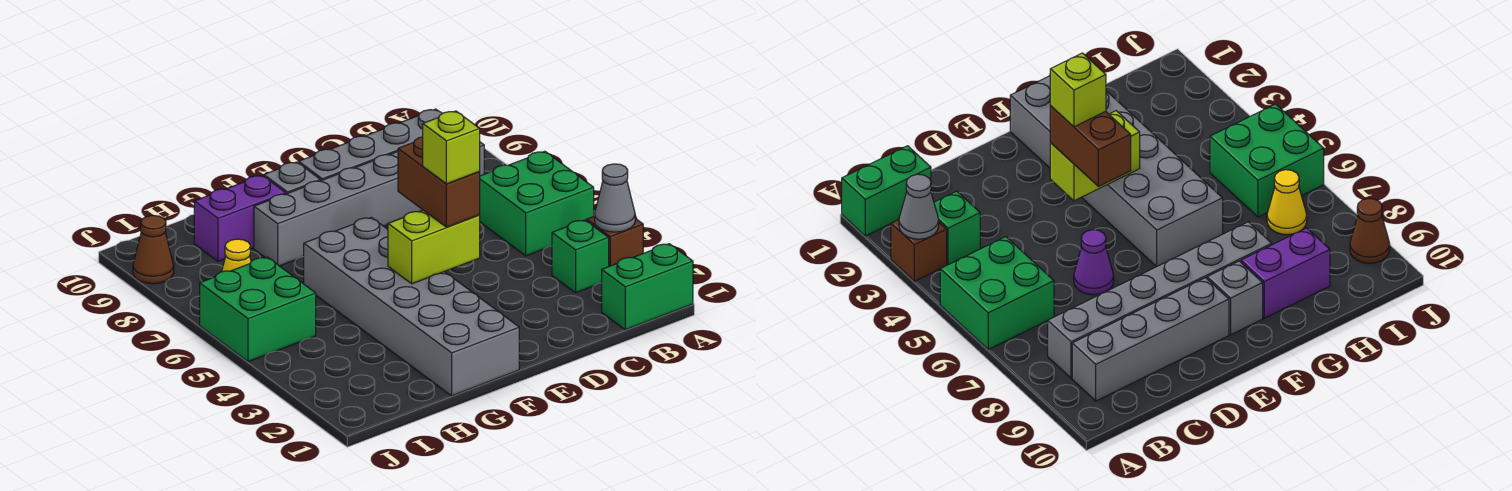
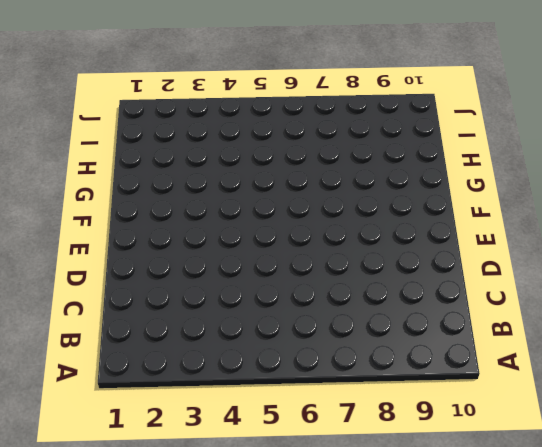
none -> green brick A1:B1 level 1
none -> brown brick A3 level 1
none -> green brick A5:B6 level 1

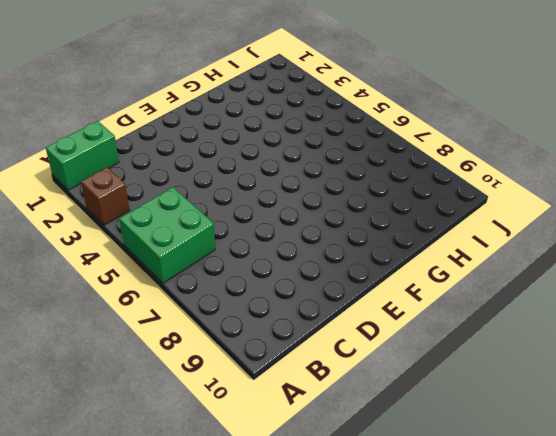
none -> green brick B3 level 1
none -> grey brick B8:G8 level 1
none -> grey brick B9:E9 level 1

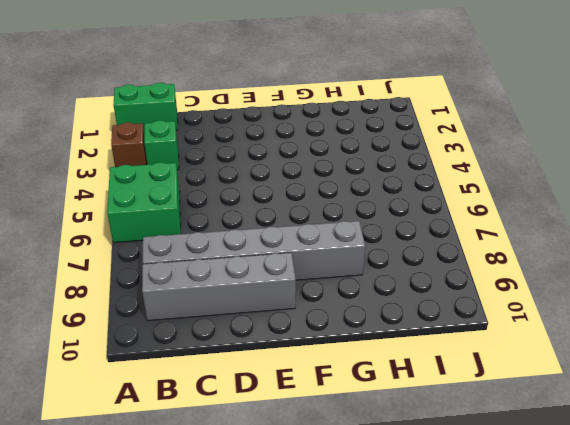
none -> purple cone D6 level 1
none -> grey brick F1:G6 level 1
none -> grey brick F9 level 1

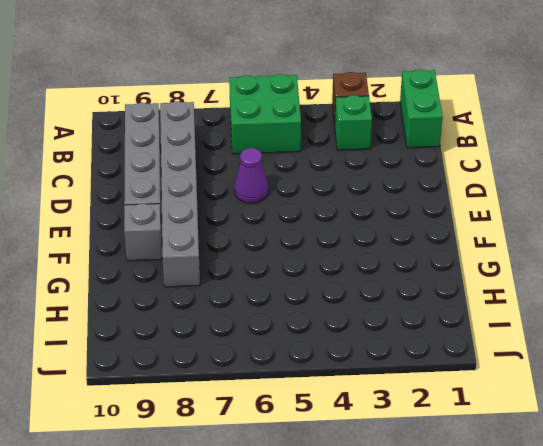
none -> grey brick F1:G6 level 1
none -> purple brick G9:H9 level 1
none -> green brick I5:J6 level 1

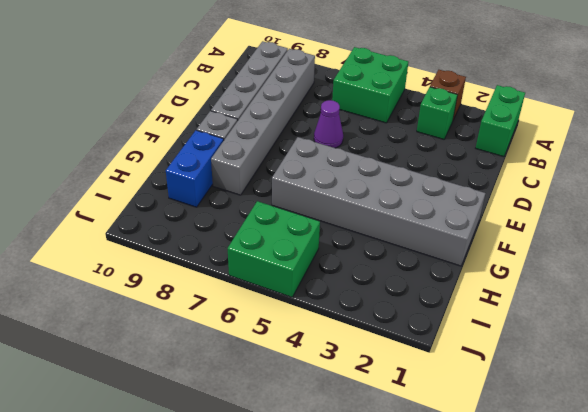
blue brick G9:H9 level 1 -> purple brick G9:H9 level 1
none -> yellow cone I7 level 1
none -> brown cone J9 level 1
none -> grey cone A3 level 2

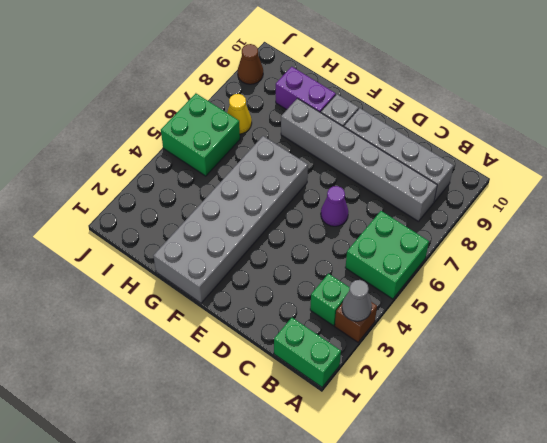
none -> lime brick E4:F4 level 2
none -> brown brick E4:E5 level 3
none -> lime brick E4 level 4

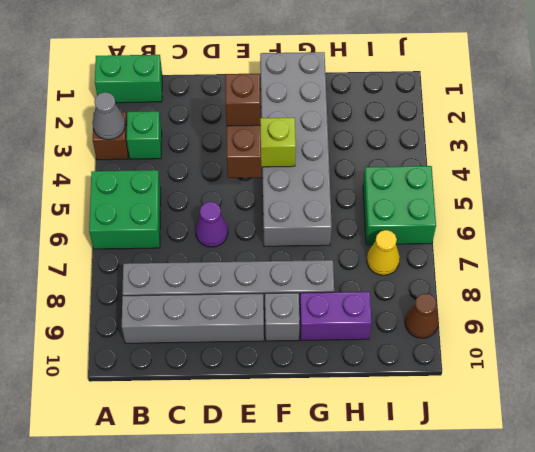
brown brick E4 level 4 -> lime brick E4 level 4

